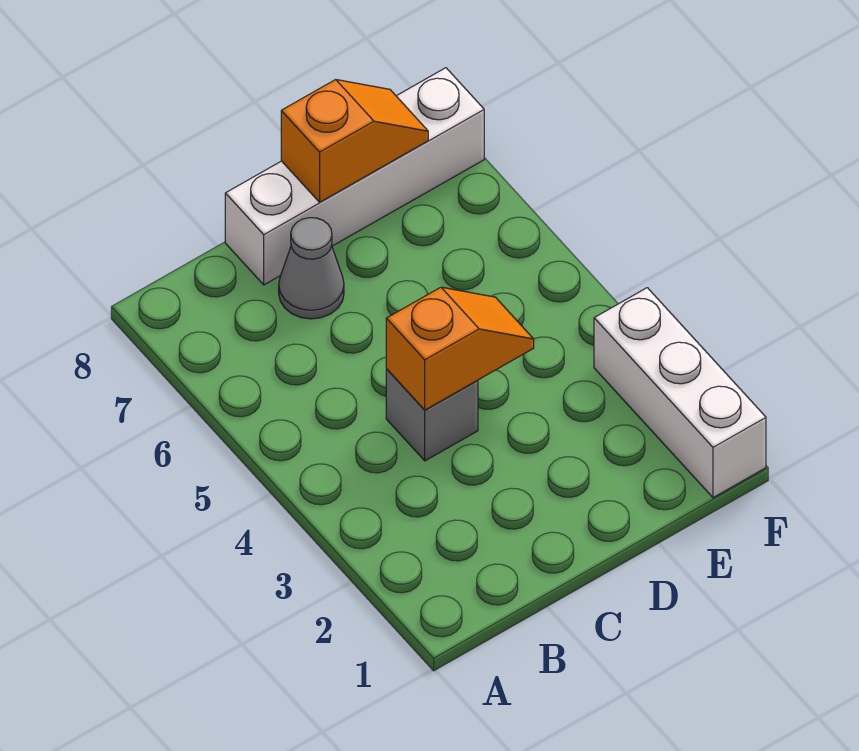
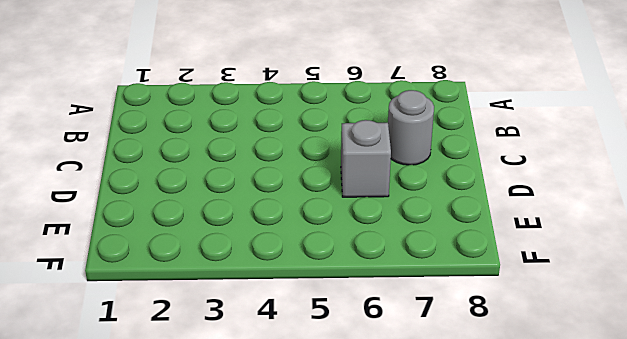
grey round brick C7 level 1 -> grey cone C7 level 1
grey brick D6 level 1 -> grey brick C4 level 1
none -> white brick C8:F8 level 1
none -> white brick F1:F3 level 1

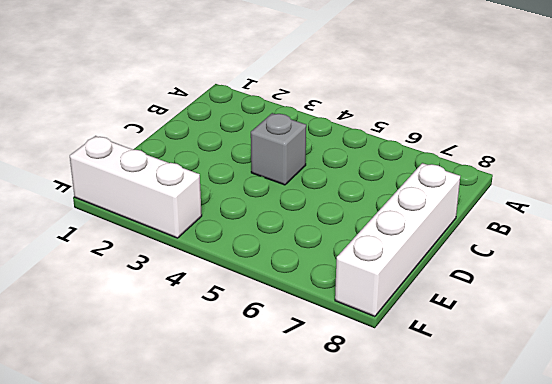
none -> grey cone C7 level 1
none -> orange slope C4:D4 level 2 top C

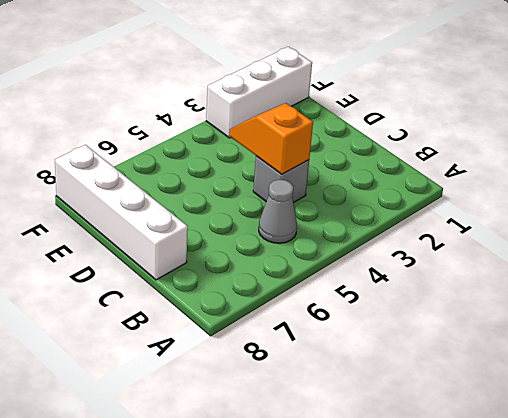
grey cone B5 level 1 -> grey cone C7 level 1
none -> orange slope D8:E8 level 2 top D

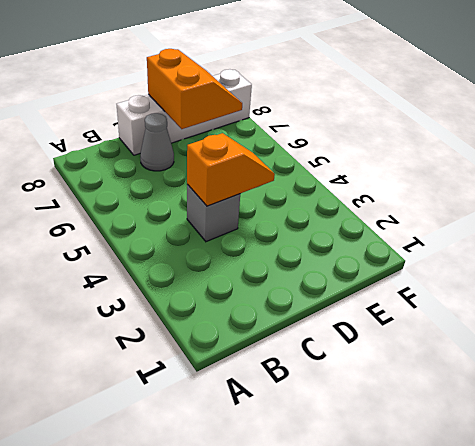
orange slope D7:E8 level 2 top D -> orange slope D8:E8 level 2 top D
none -> white brick F1:F3 level 1

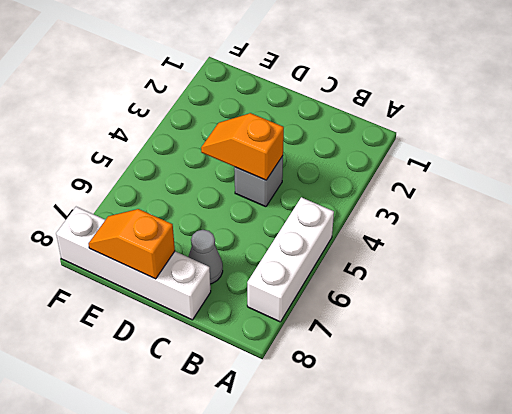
white brick A5:A7 level 1 -> white brick F1:F3 level 1

